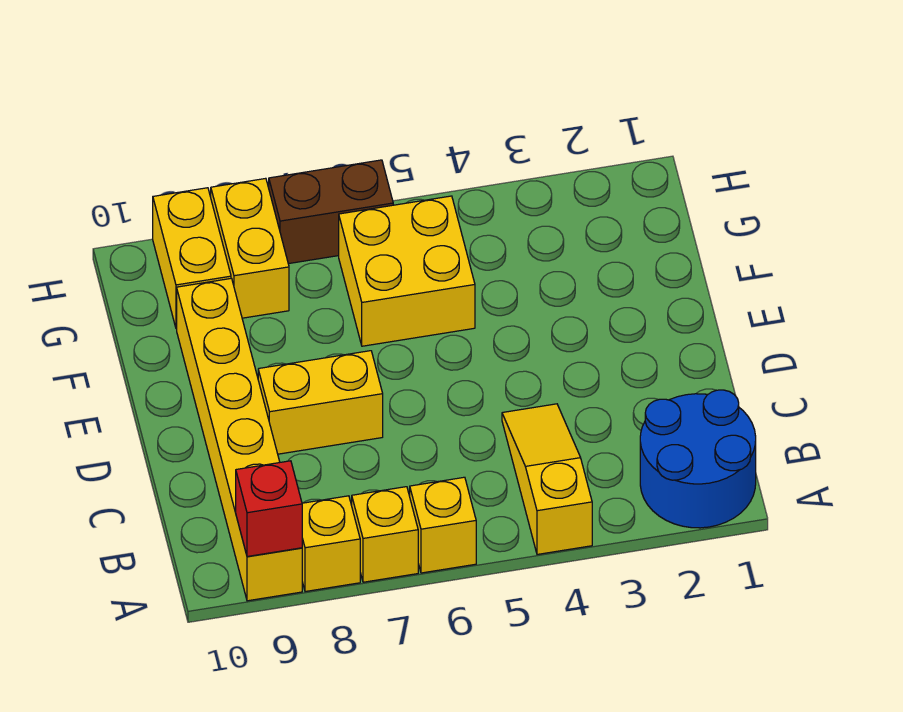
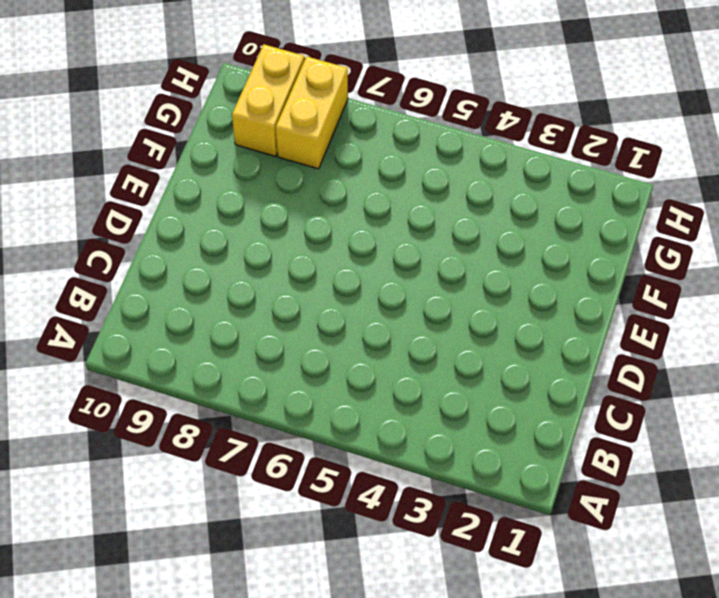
none -> blue round brick A1:B2 level 1
none -> yellow slope A4:C4 level 1 top A
none -> yellow brick A6 level 1

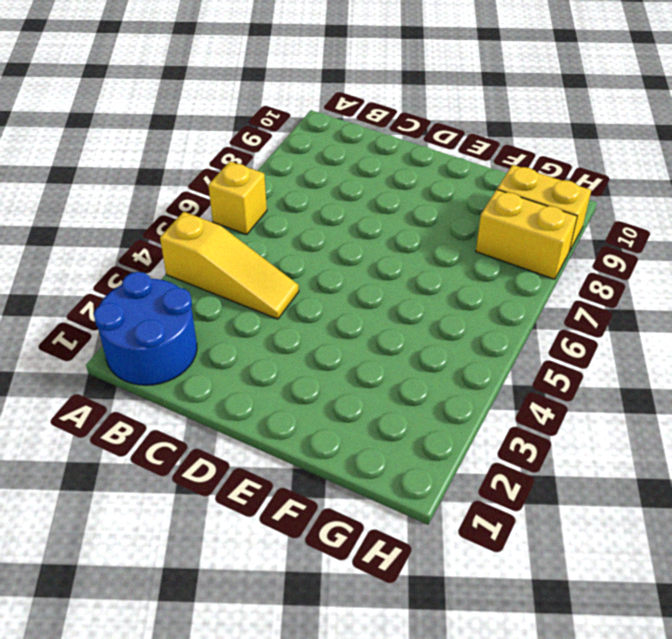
none -> yellow brick A7 level 1
none -> yellow brick A8 level 1
none -> yellow brick A9:F9 level 1

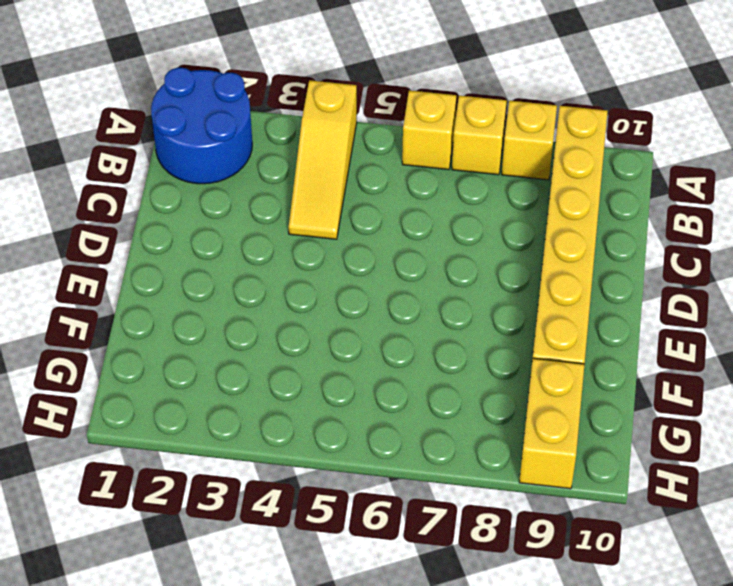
none -> yellow brick D7:D8 level 1
none -> yellow brick F5:G6 level 1
none -> yellow brick G8:H8 level 1

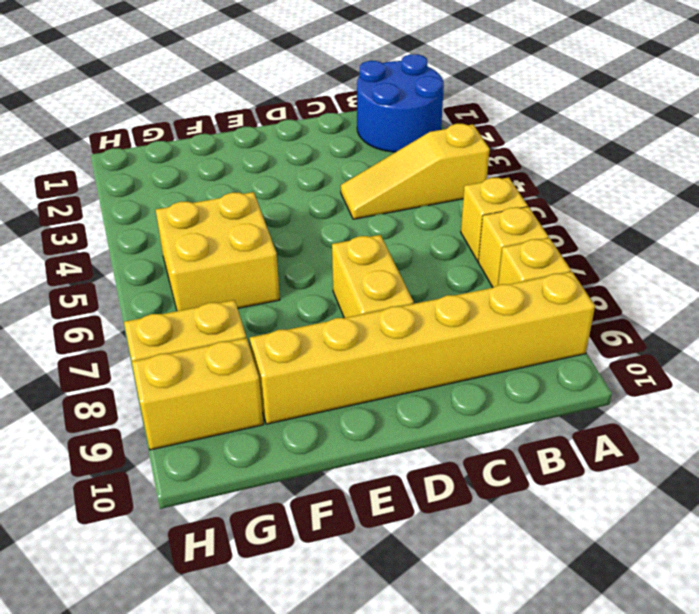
none -> brown brick H6:H7 level 1
none -> red brick A9 level 2

